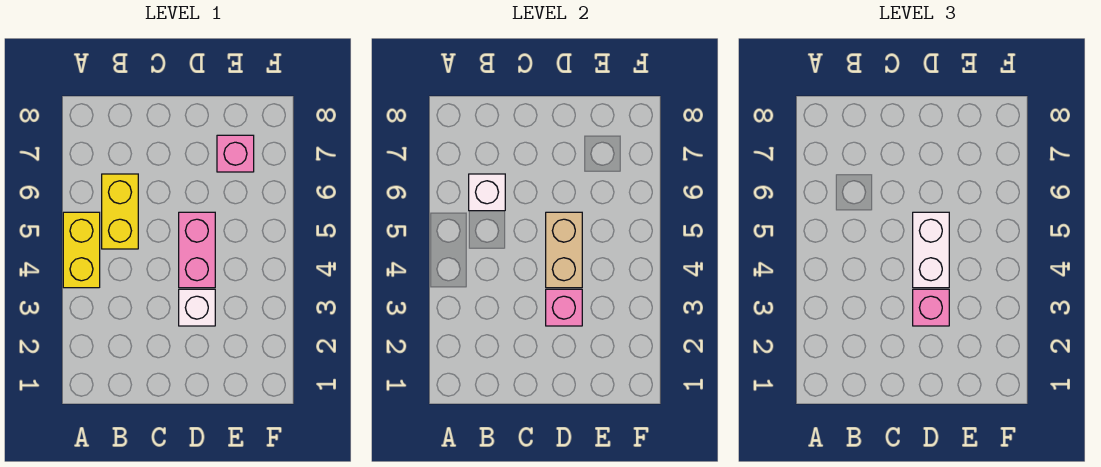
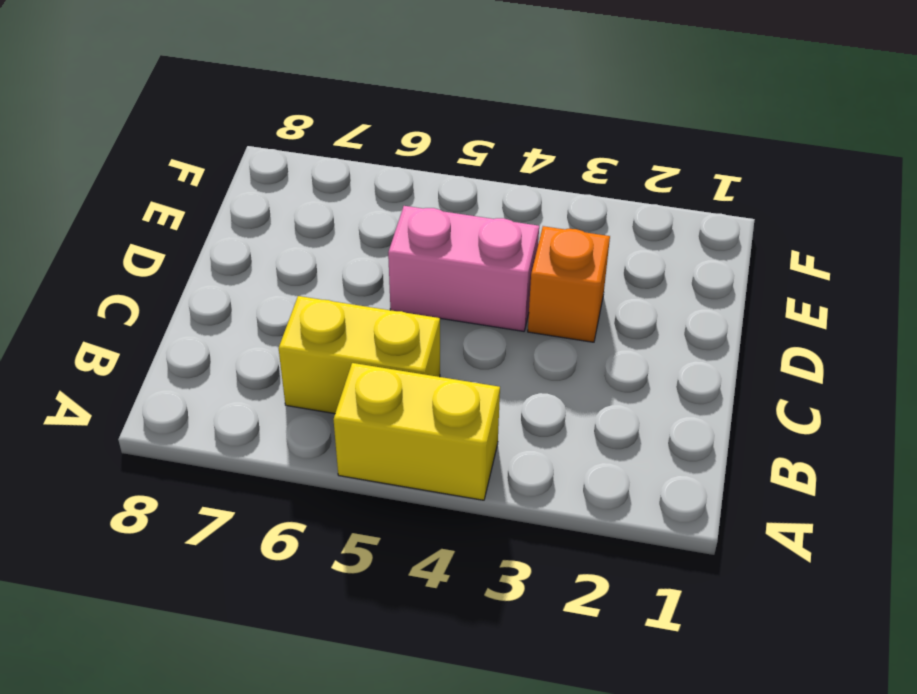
orange brick D3 level 1 -> white brick D3 level 1
none -> pink brick E7 level 1
none -> white brick B6 level 2

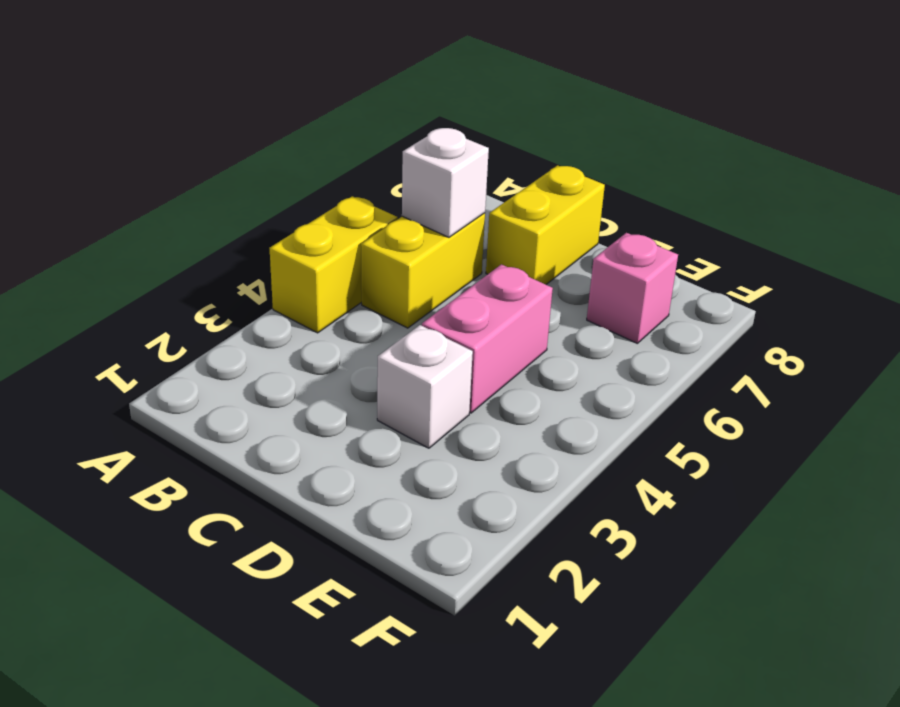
yellow brick C7:C8 level 1 -> none
none -> pink brick D3 level 2
none -> tan brick D4:D5 level 2

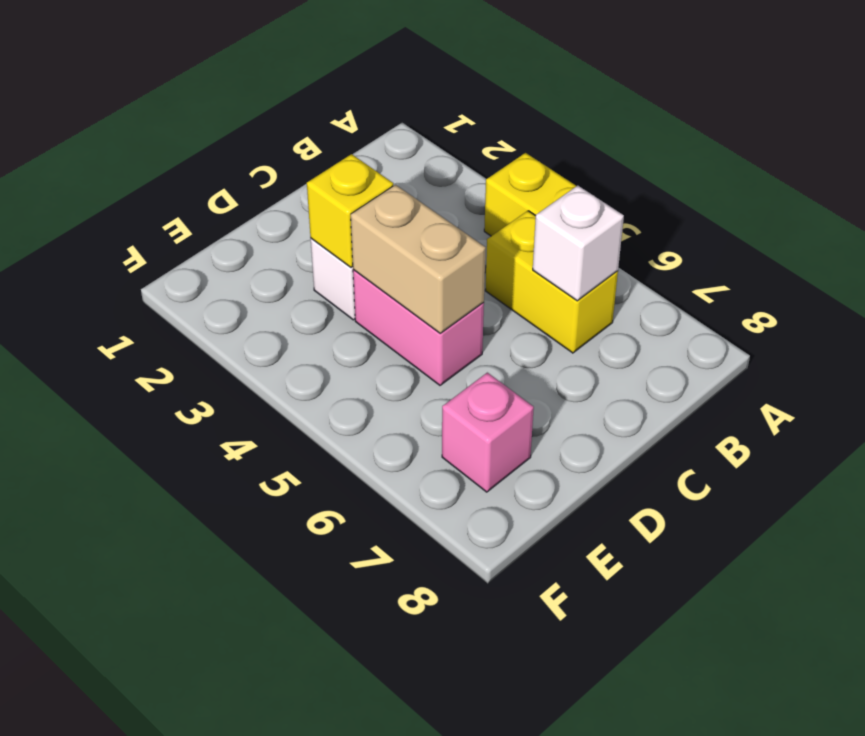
yellow brick D3 level 2 -> pink brick D3 level 2
none -> pink brick D3 level 3
none -> white brick D4:D5 level 3

